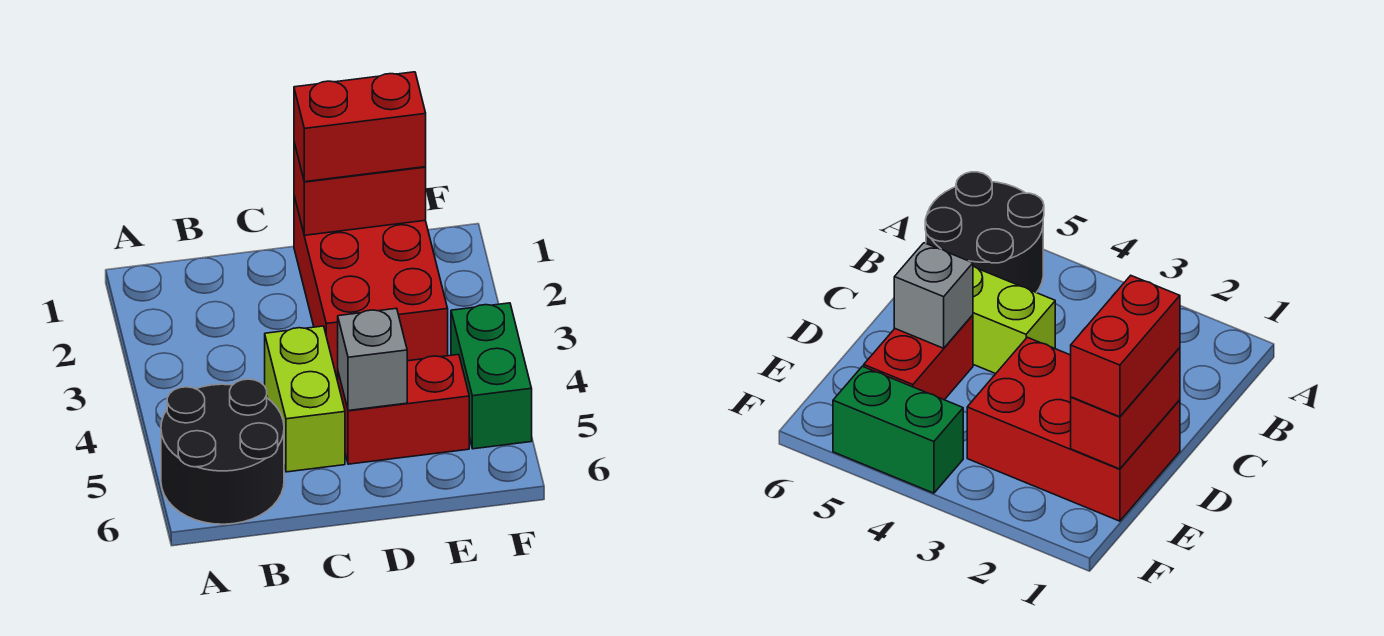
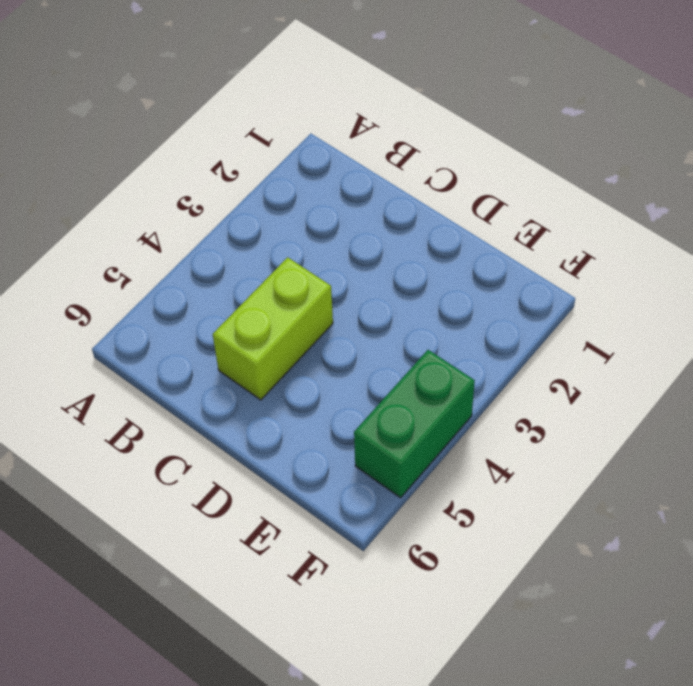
none -> black round brick A5:B6 level 1
none -> red brick D1:E3 level 1

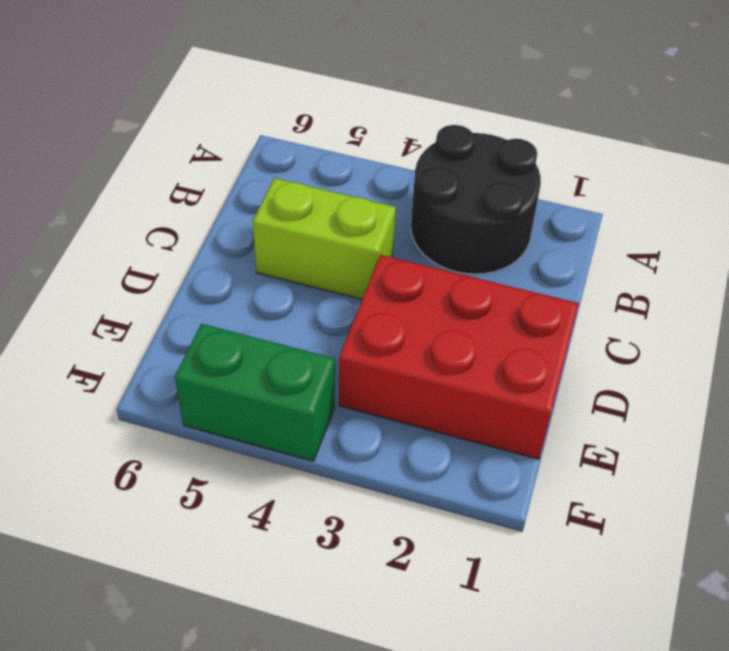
black round brick A2:B3 level 1 -> black round brick A5:B6 level 1
none -> red brick D5:E5 level 1
none -> red brick D1:E1 level 2

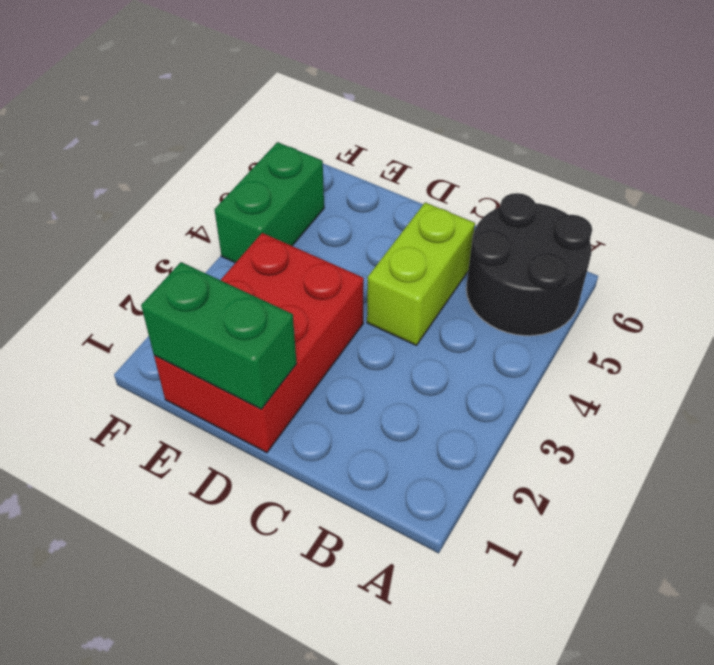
green brick D1:E1 level 2 -> red brick D1:E1 level 2
none -> red brick D5:E5 level 1
none -> grey brick D5 level 2

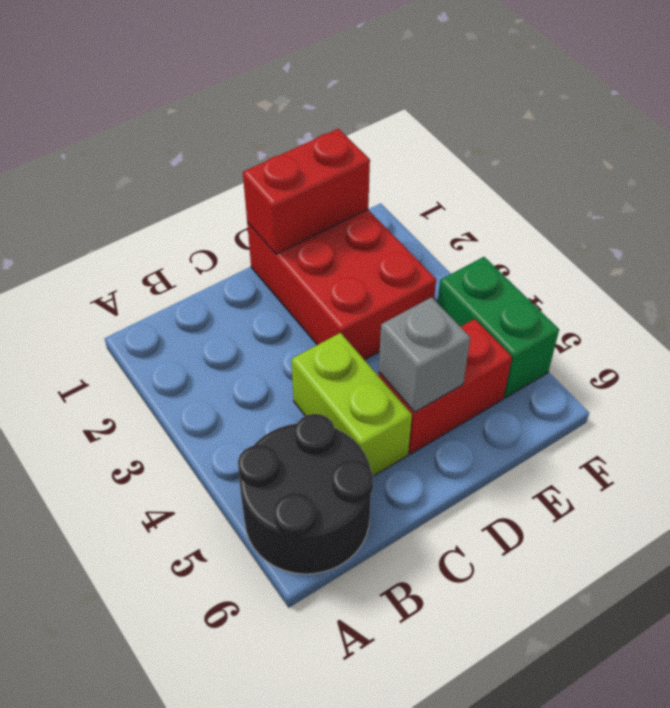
none -> red brick D1:E1 level 3

